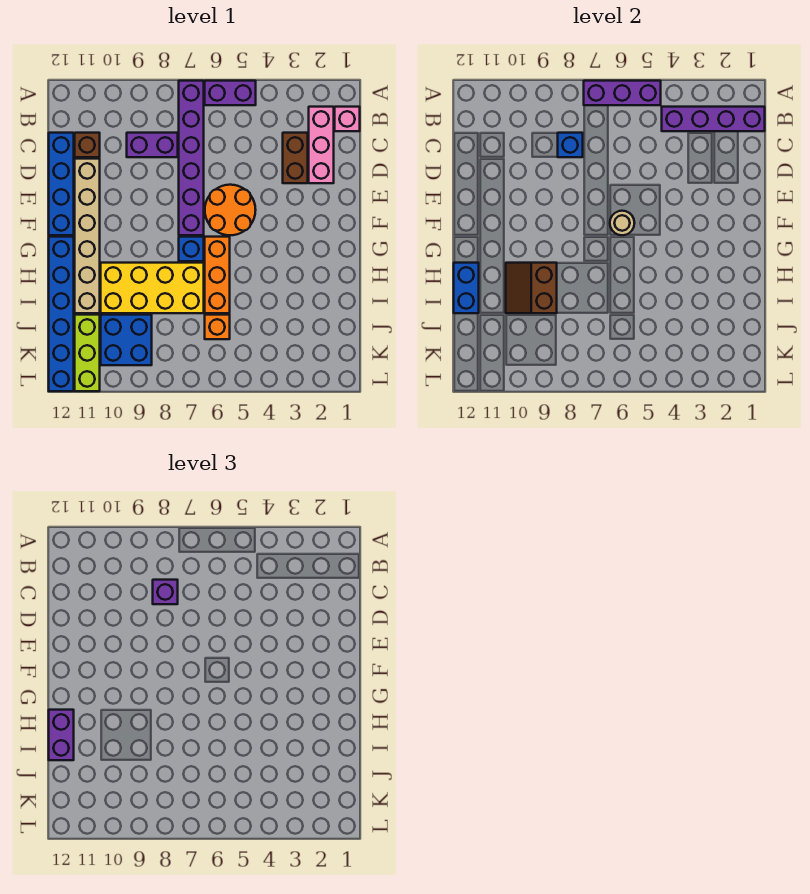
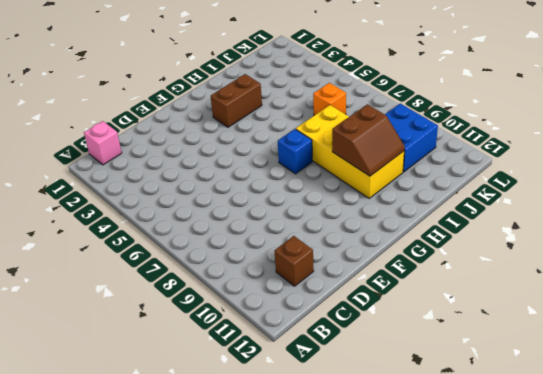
brown brick G3:H3 level 1 -> brown brick C3:D3 level 1
none -> purple brick A5:A6 level 1
none -> purple brick A7:F7 level 1
none -> pink brick B2:D2 level 1

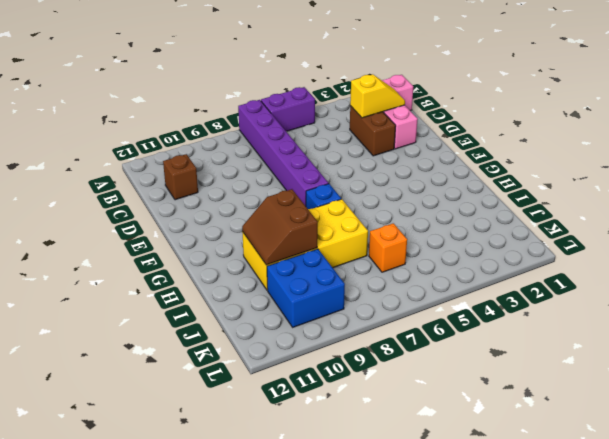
yellow slope C2:C3 level 2 top 3 -> none
none -> purple brick C8:C9 level 1
none -> blue brick C12:F12 level 1
none -> tan brick D11:I11 level 1

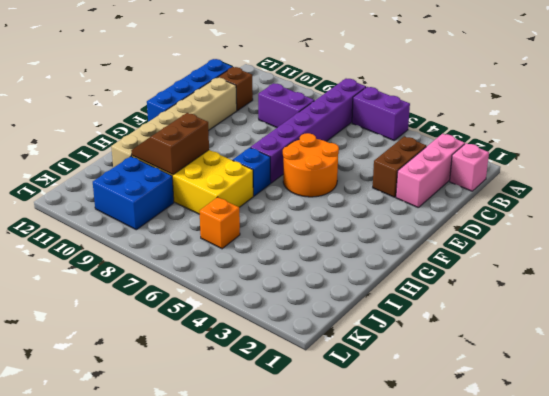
none -> orange brick G6:I6 level 1
none -> blue brick G12:L12 level 1
none -> lime brick J11:L11 level 1

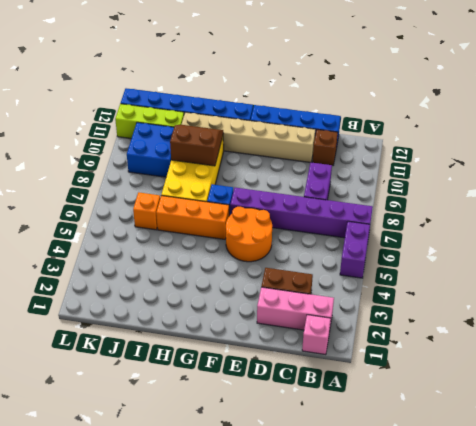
none -> purple brick A5:A7 level 2
none -> purple brick B1:B4 level 2
none -> blue brick C8 level 2

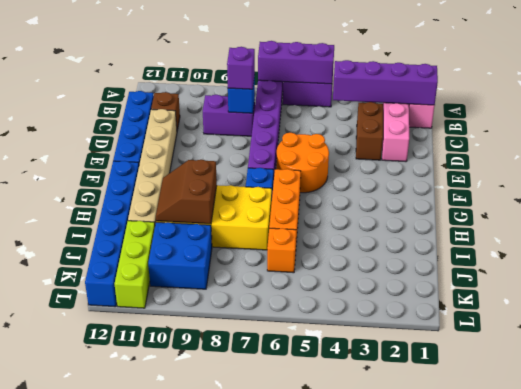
none -> tan round brick F6 level 2
none -> blue brick H12:I12 level 2
none -> purple brick H12:I12 level 3

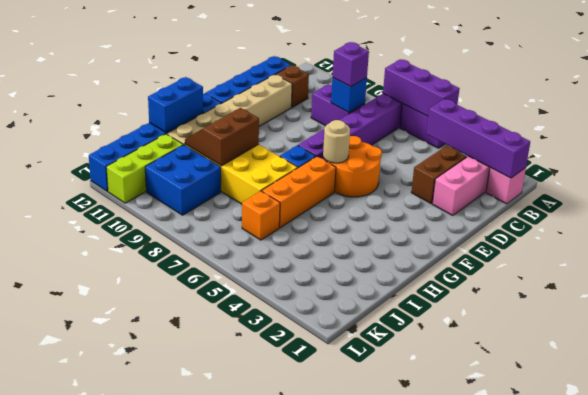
none -> purple brick H12:I12 level 3

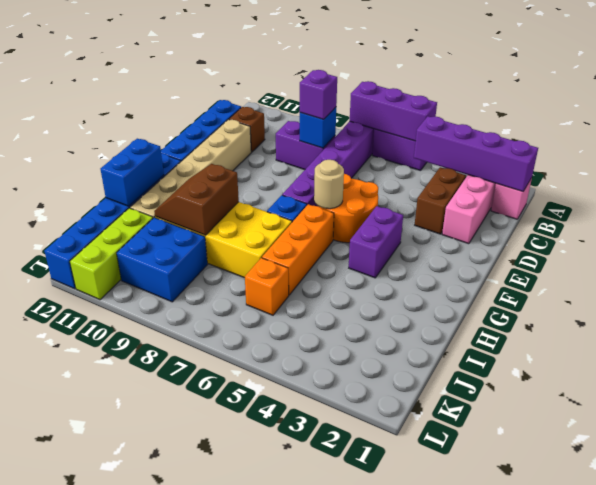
purple brick F4:G4 level 1 -> purple brick H12:I12 level 3

